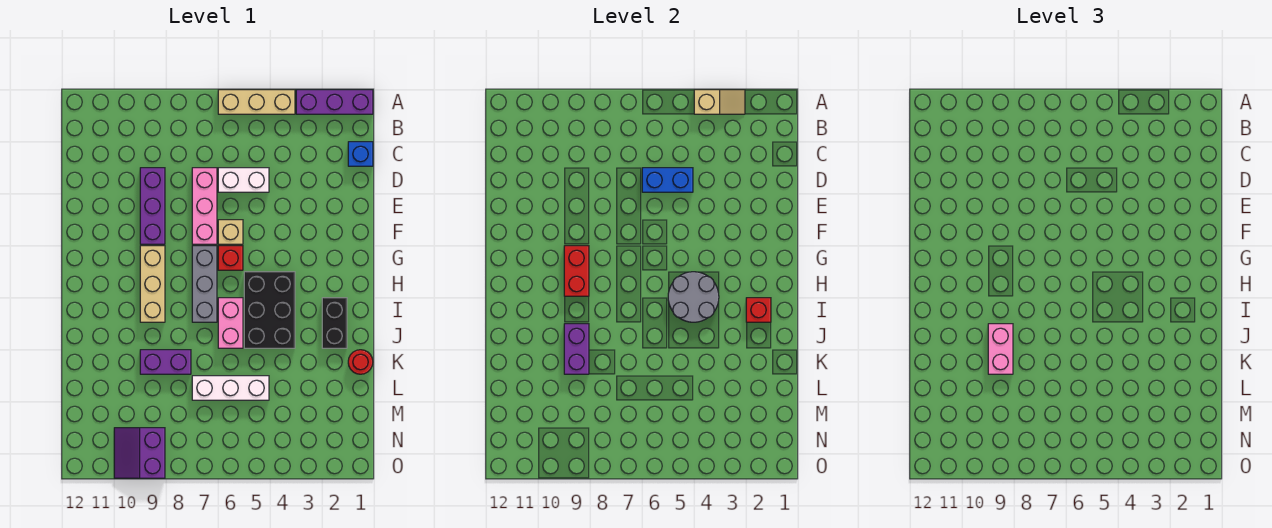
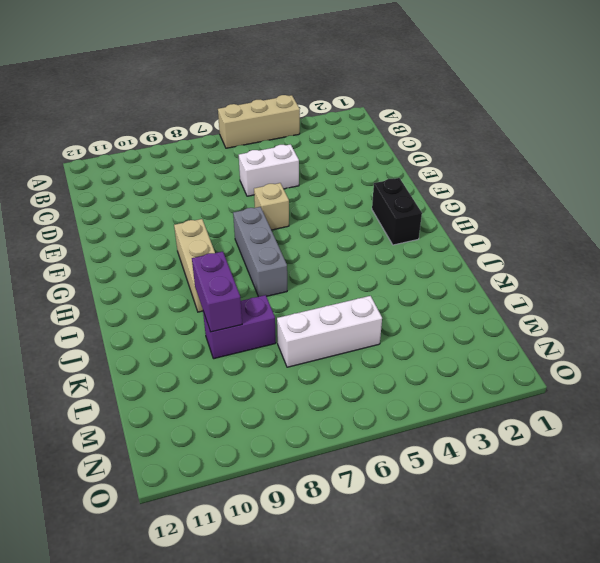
black brick G2:H2 level 1 -> black brick I2:J2 level 1
none -> purple brick A1:A3 level 1
none -> blue brick C1 level 1
none -> pink brick D7:F7 level 1

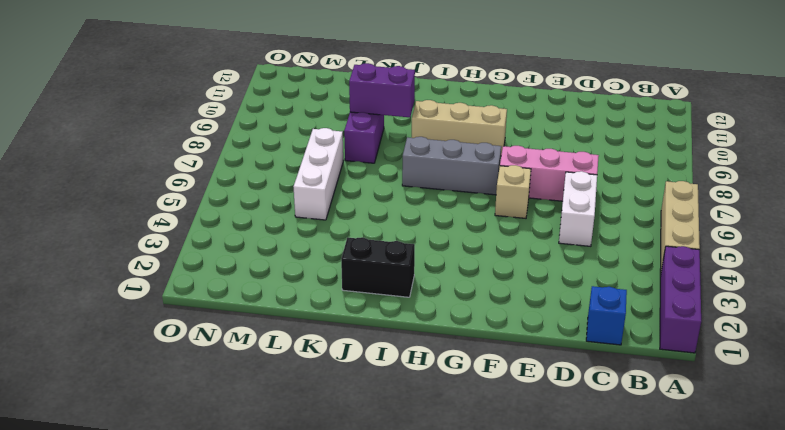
none -> purple brick D9:F9 level 1
none -> red brick G6 level 1
none -> black brick H4:J5 level 1

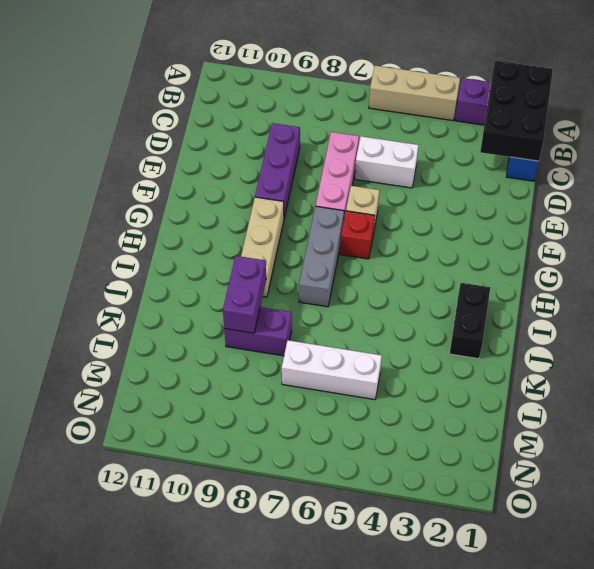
black brick A1:C2 level 2 -> black brick H4:J5 level 1
none -> pink brick I6:J6 level 1
none -> red round brick K1 level 1
none -> purple slope N9:O10 level 1 top 9

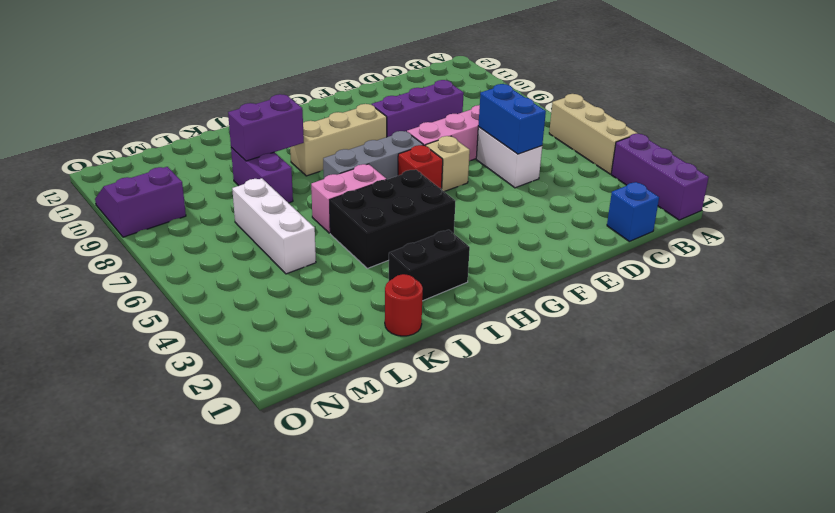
none -> tan slope A3:A4 level 2 top 4
none -> red brick G9:H9 level 2
none -> grey round brick H4:I5 level 2

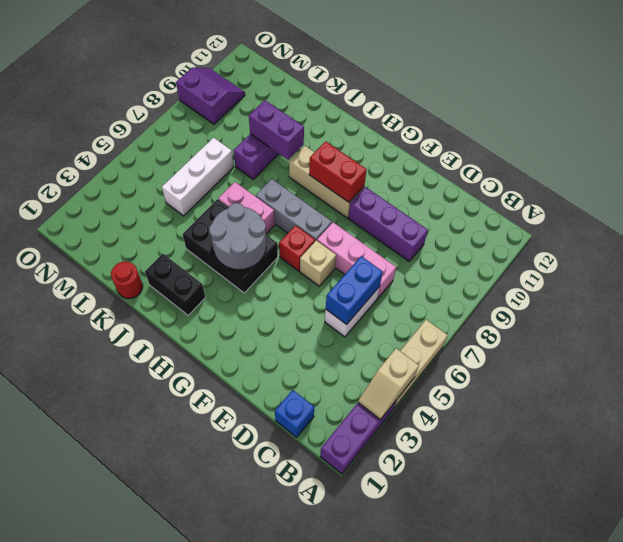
none -> red brick I2 level 2
none -> pink brick J9:K9 level 3

